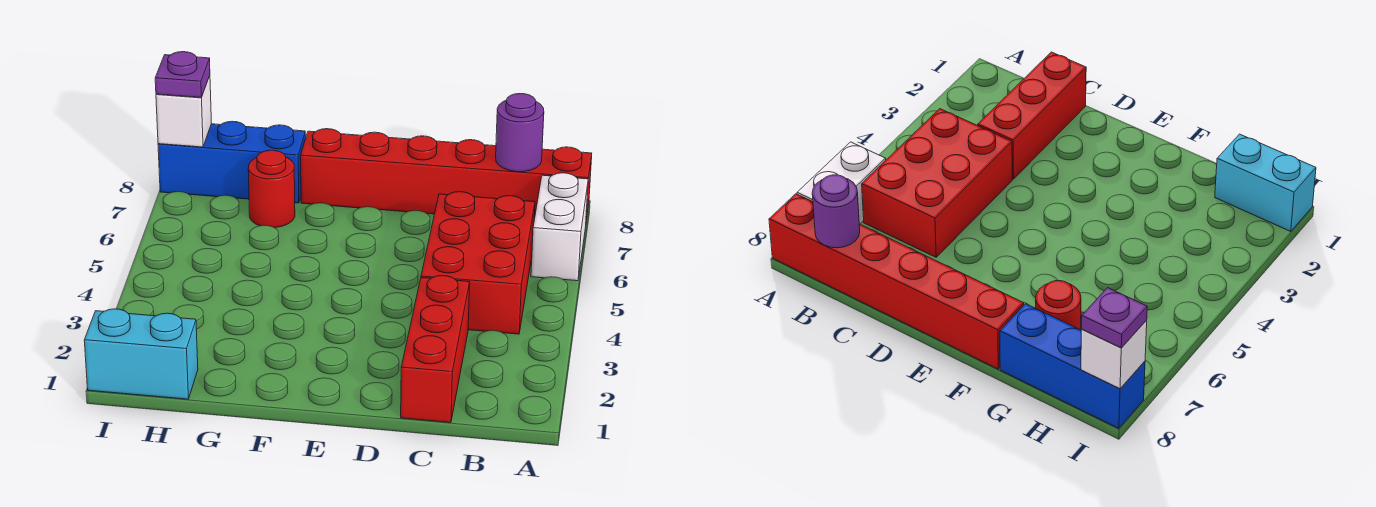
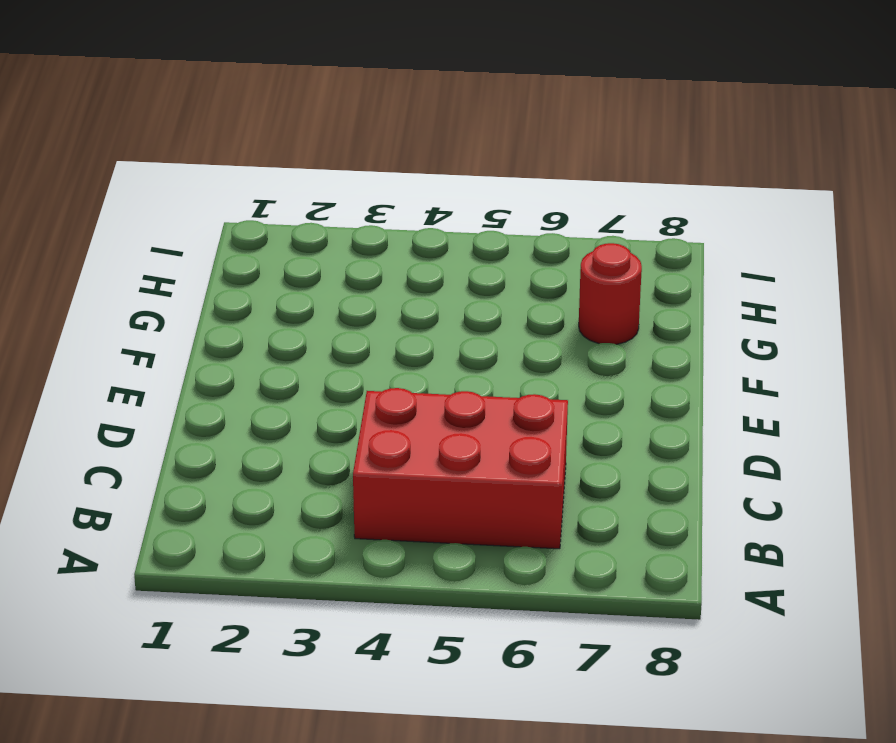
none -> white brick A6:A7 level 1
none -> red brick A8:F8 level 1

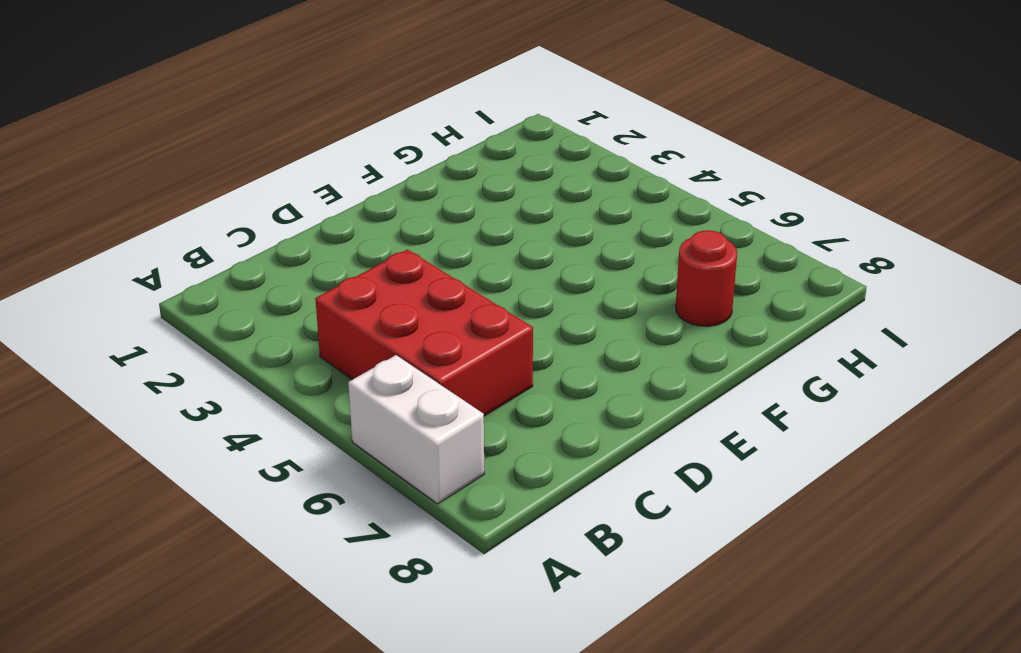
none -> red brick A8:F8 level 1
none -> red brick C1:C3 level 1

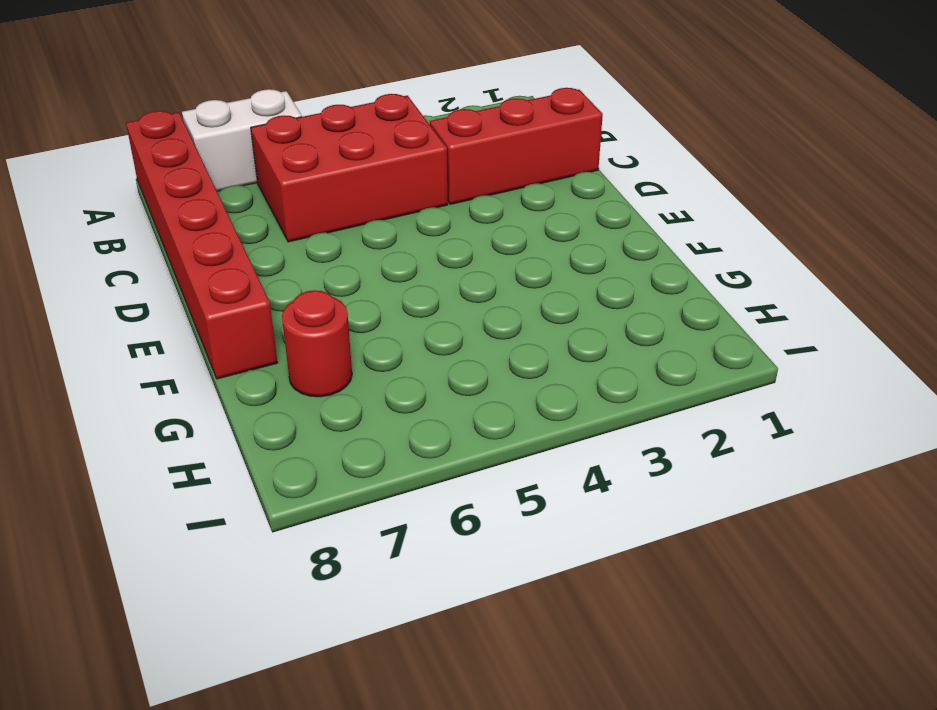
none -> blue brick G8:I8 level 1
none -> cyan brick H1:I1 level 1

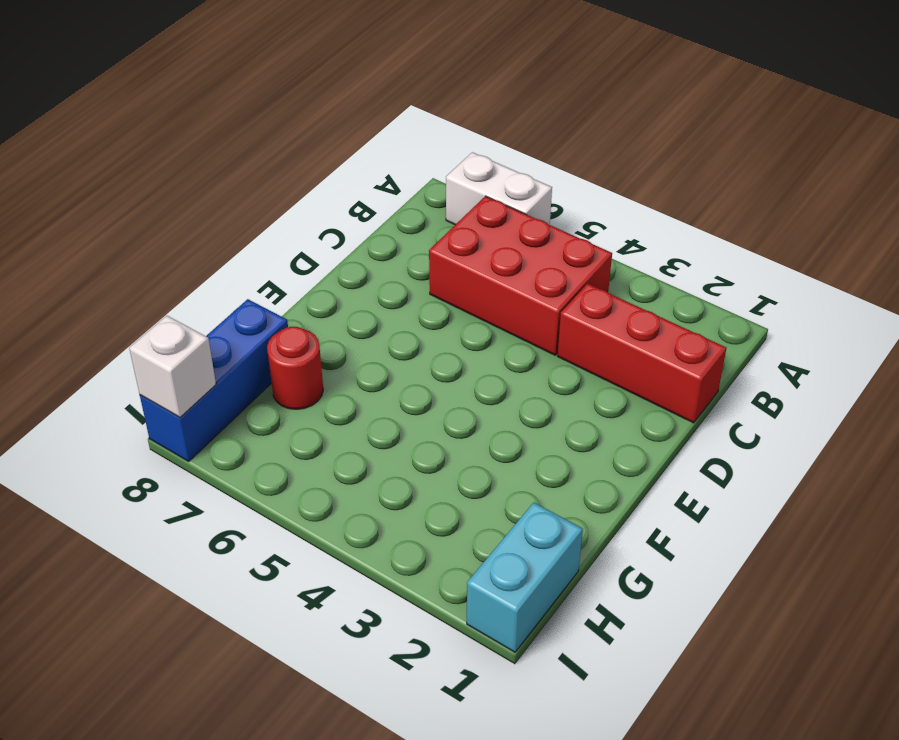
none -> red brick A8:F8 level 1
none -> purple round brick B8 level 2

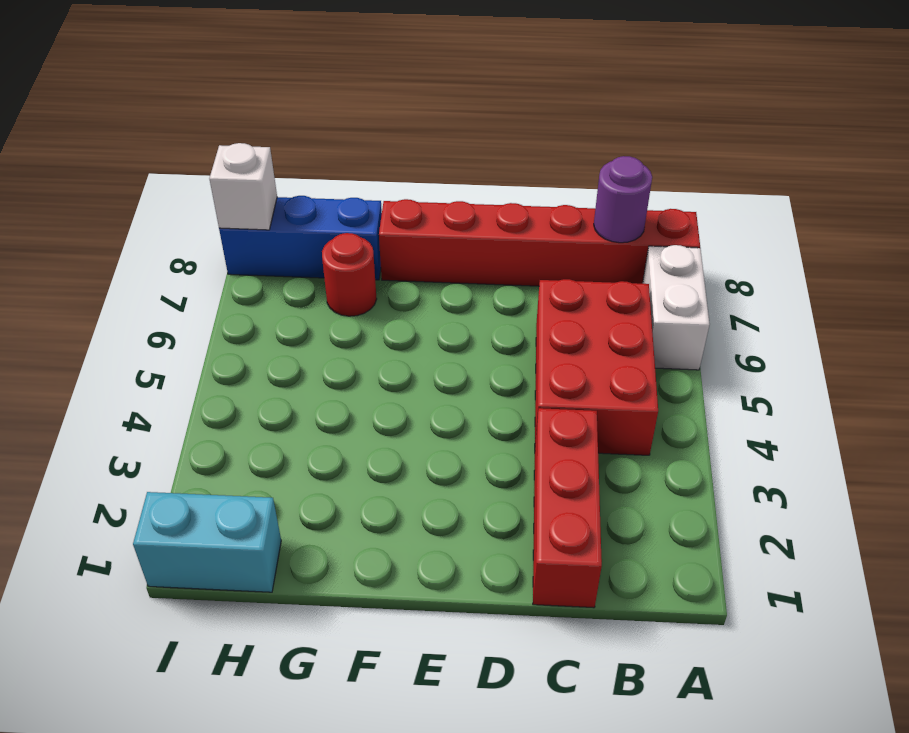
none -> purple plate I8 level 3

